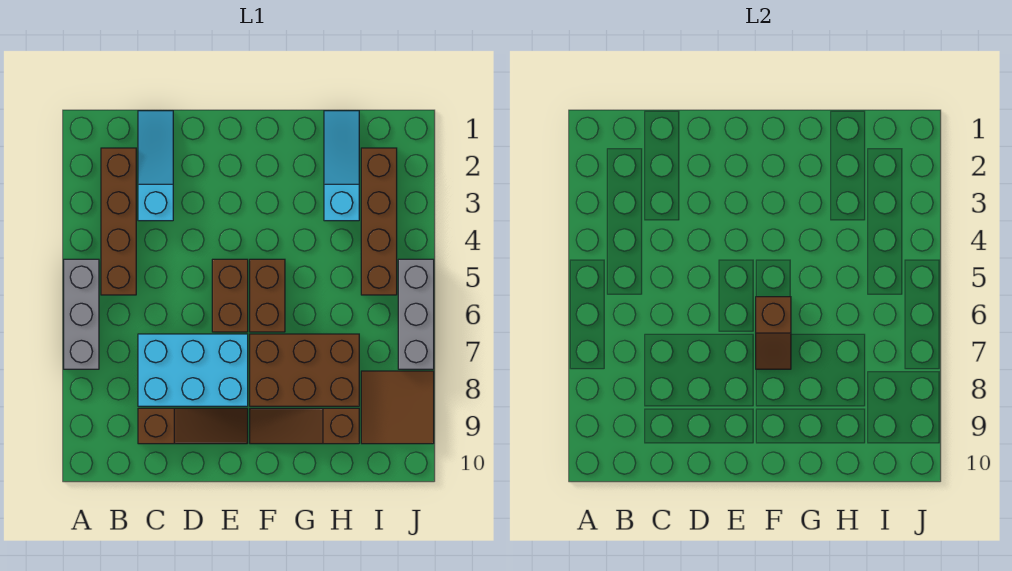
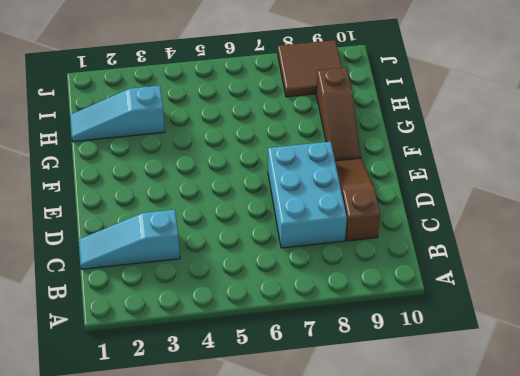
none -> grey brick A5:A7 level 1
none -> brown brick B2:B5 level 1
none -> brown brick E5:E6 level 1

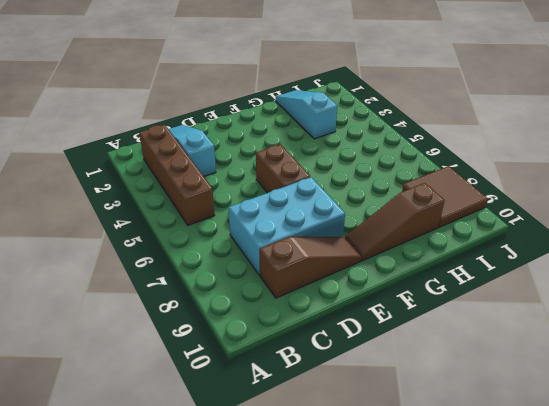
none -> grey brick A5:A7 level 1
none -> brown brick F5:F6 level 1
none -> brown brick F7:H8 level 1

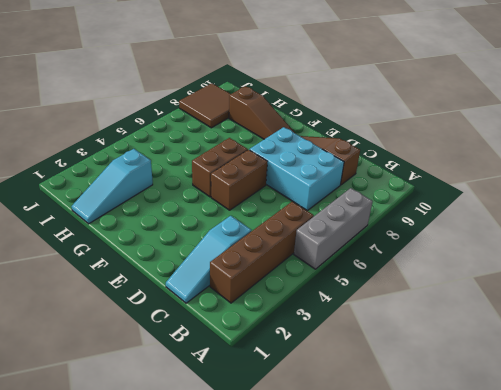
none -> brown brick F7:H8 level 1
none -> brown brick I2:I5 level 1
none -> grey brick J5:J7 level 1

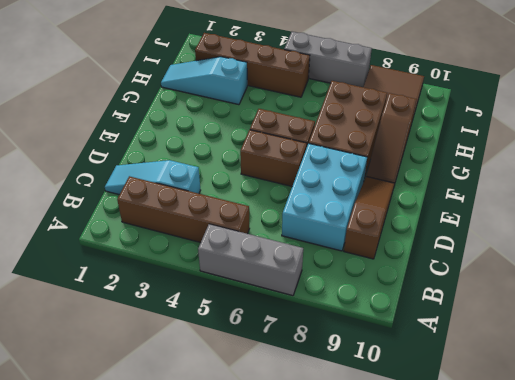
none -> brown slope F6:F7 level 2 top 6

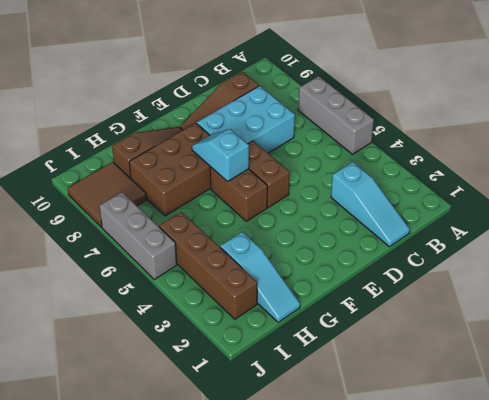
cyan slope F6:F7 level 2 top 6 -> brown slope F6:F7 level 2 top 6
none -> brown brick B2:B5 level 1

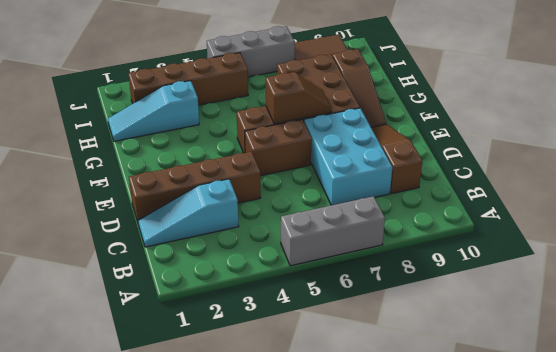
brown brick D1:D4 level 1 -> brown brick B2:B5 level 1

